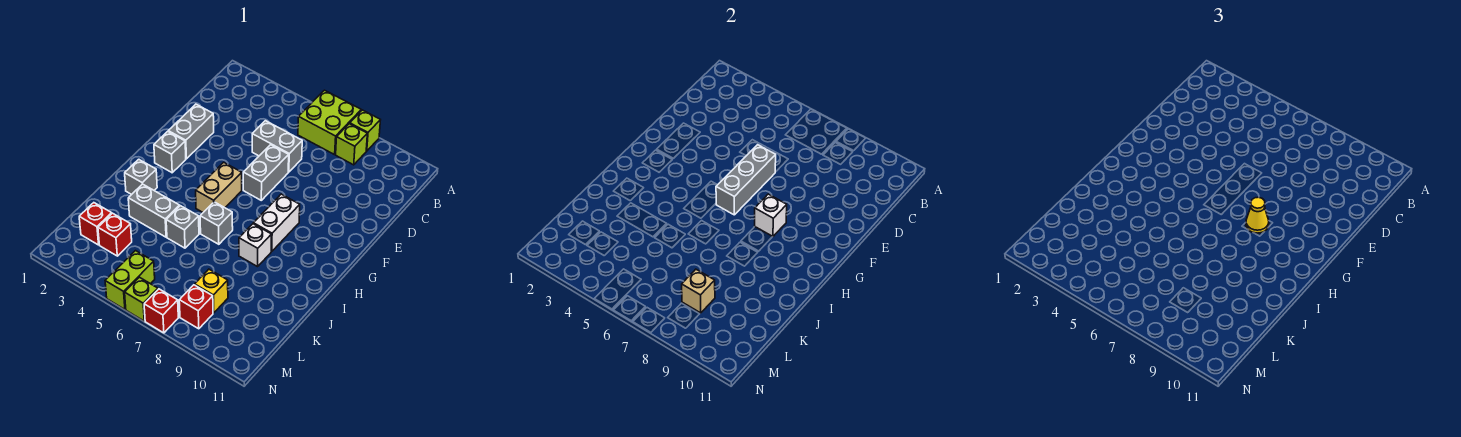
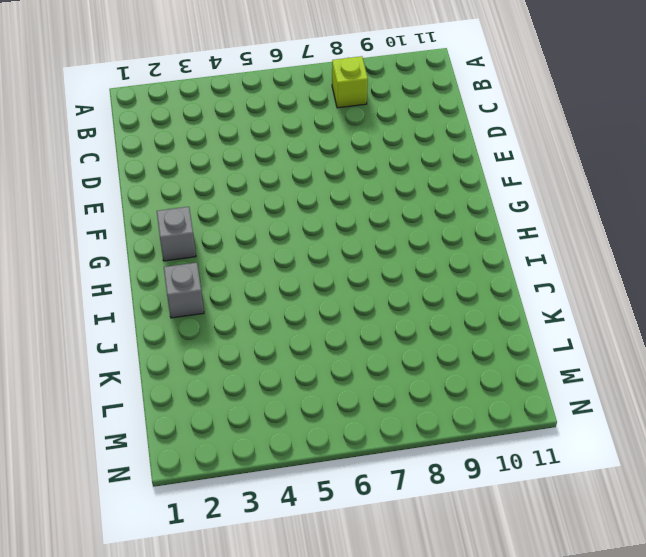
none -> lime brick A6:B7 level 1
none -> lime brick A8 level 1
none -> grey brick D5:D6 level 1

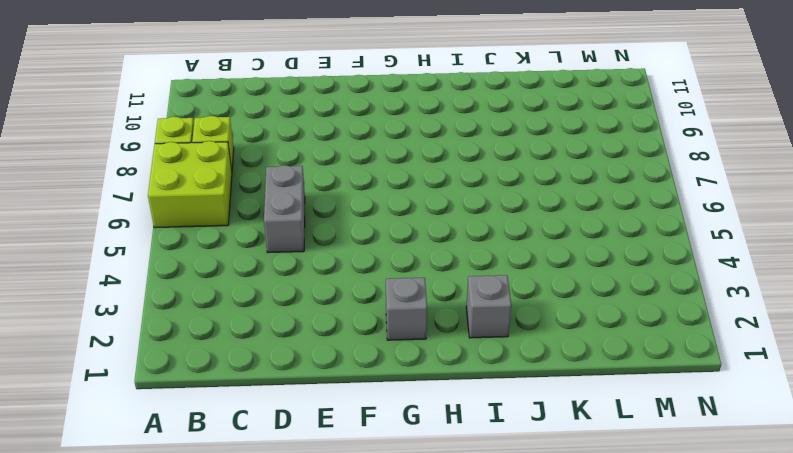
none -> grey brick E2:F2 level 1
none -> grey brick E6:F6 level 1
none -> tan brick G5:H5 level 1

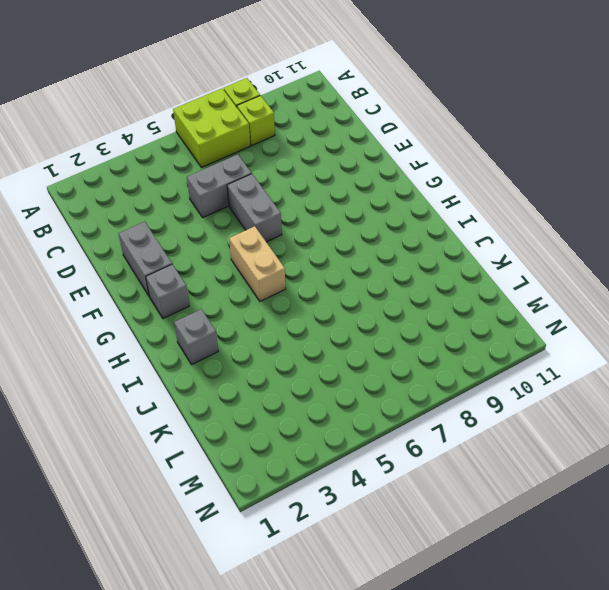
none -> white brick G8:H8 level 1
none -> grey brick I6 level 1
none -> white brick I8 level 1

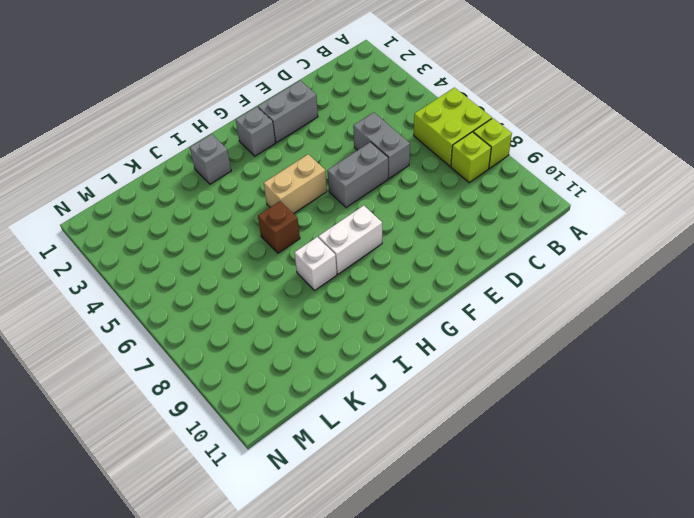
brown brick I6 level 1 -> grey brick I6 level 1
none -> grey brick J3:J4 level 1
none -> grey brick J5 level 1
none -> red brick L2 level 1

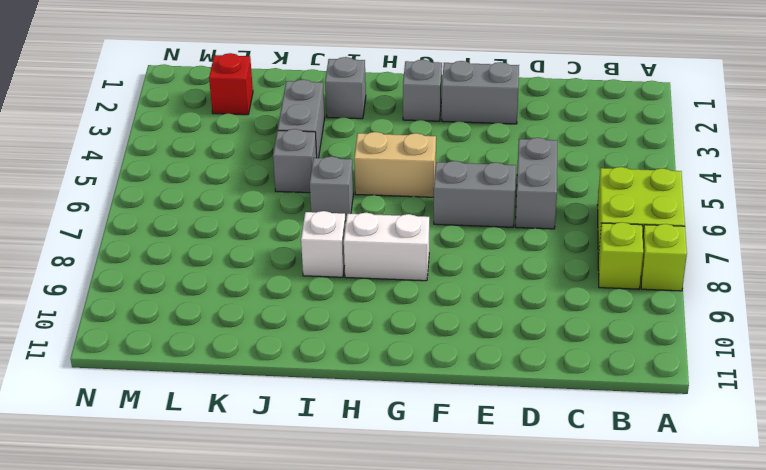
none -> red brick L3 level 1
none -> yellow brick L8 level 1
none -> lime brick M5:N5 level 1

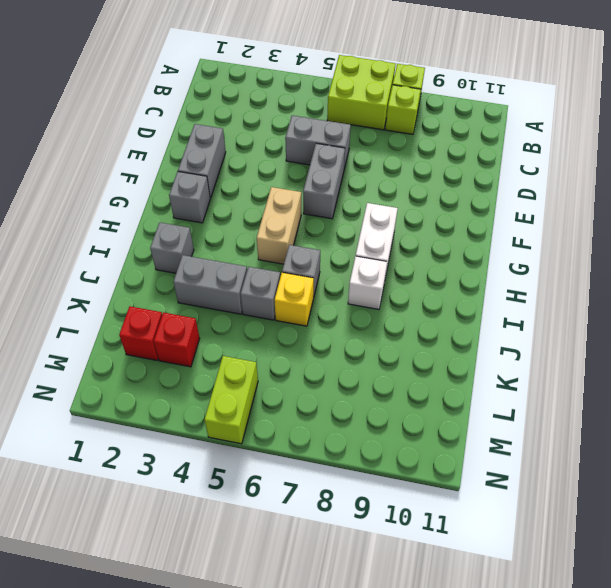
yellow brick J6 level 1 -> yellow brick L8 level 1
none -> red brick M8 level 1
none -> lime brick N6 level 1
none -> red brick N7 level 1

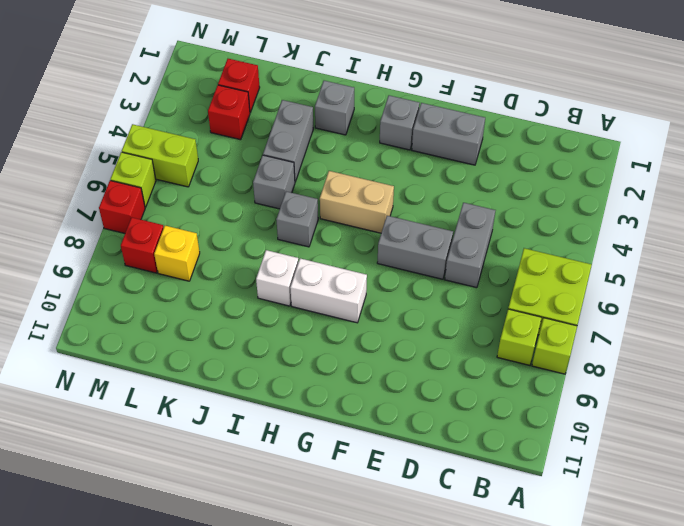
none -> grey brick E6:G6 level 2
none -> white brick G8 level 2
none -> tan brick L8 level 2

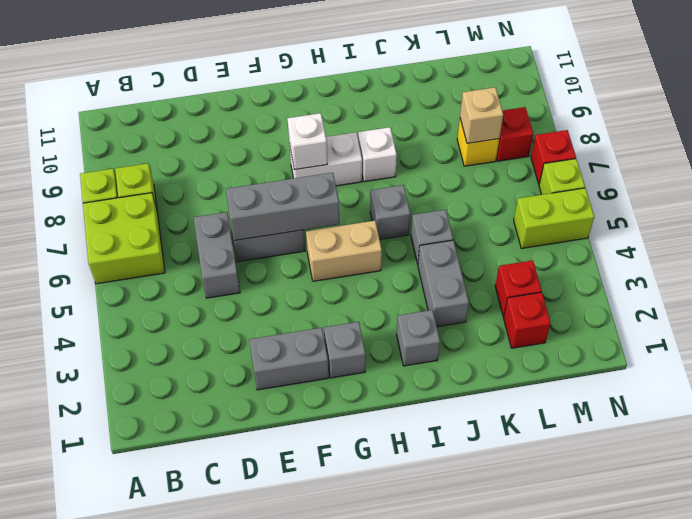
none -> yellow cone G8 level 3

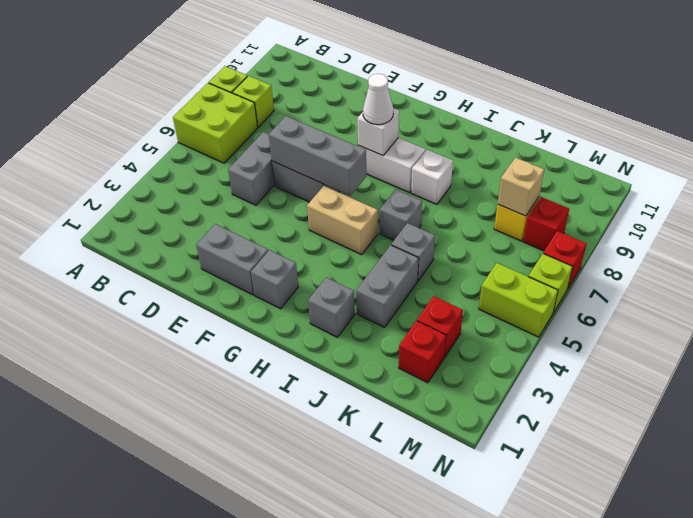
white cone G8 level 3 -> yellow cone G8 level 3

